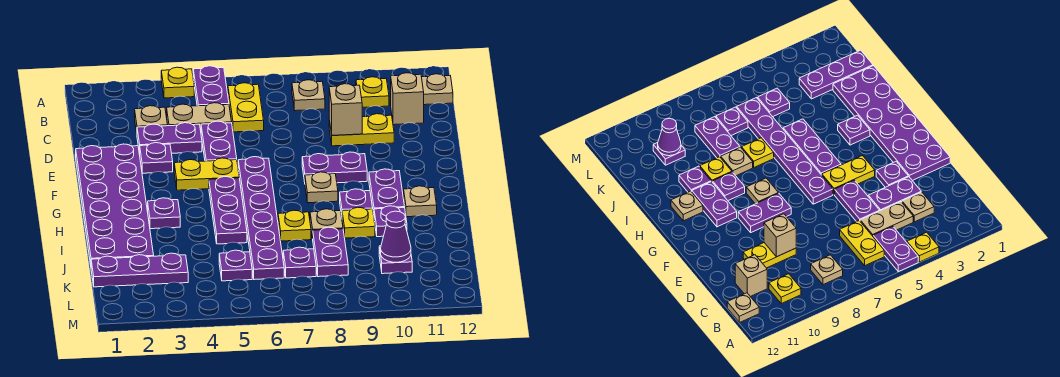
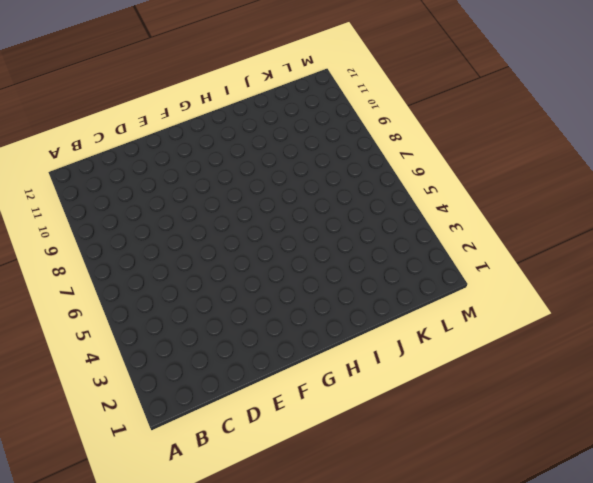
none -> yellow plate A4 level 1
none -> purple plate A5:B5 level 1
none -> yellow plate B6:C6 level 1
none -> tan plate B8 level 1

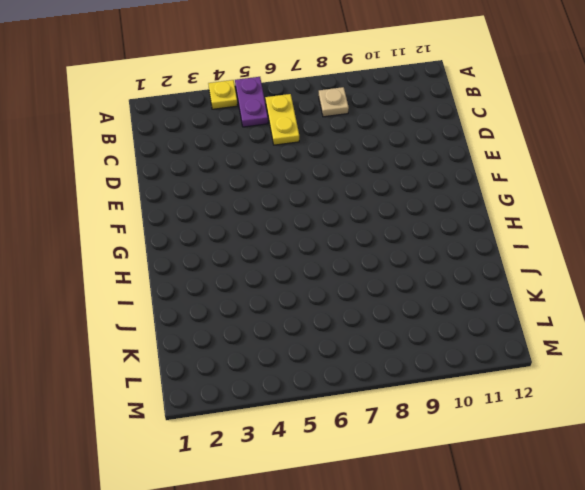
none -> yellow plate B10 level 1
none -> tan plate B12 level 1
none -> tan plate C3 level 1
none -> tan plate C4:C5 level 1

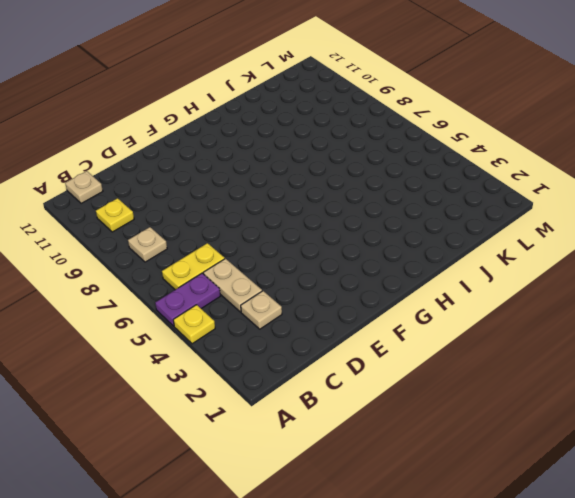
none -> tan brick C11 level 1
none -> purple plate D3:D4 level 1
none -> purple plate D5:E5 level 1
none -> yellow plate D9:D10 level 1

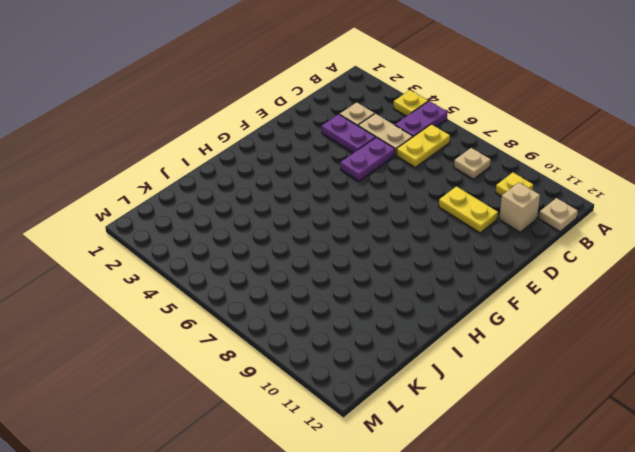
none -> purple plate E1:J2 level 1
none -> purple plate E3 level 1
none -> yellow plate F4:F5 level 1
none -> purple plate F6:K6 level 1

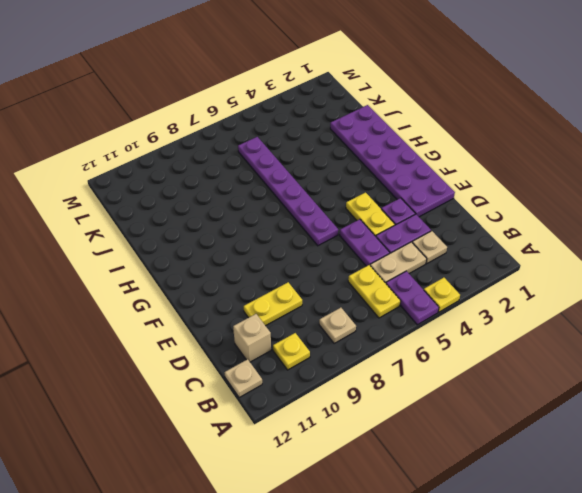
yellow plate E4:F4 level 1 -> yellow plate F4:F5 level 1
none -> purple plate F8:F9 level 1
none -> purple plate G5:I5 level 1
none -> tan plate G8 level 1
none -> purple plate G10:H10 level 1

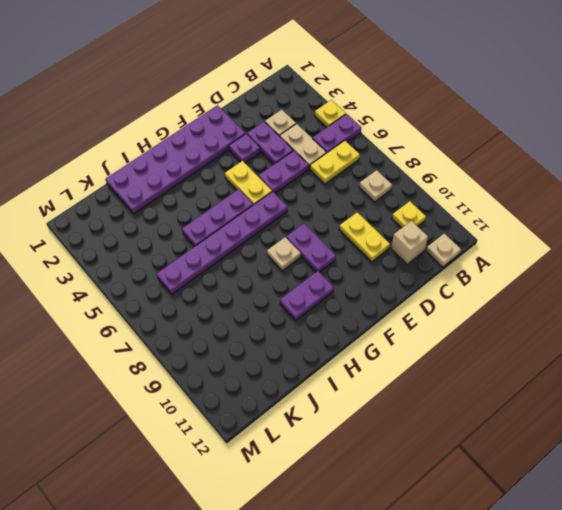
none -> purple plate H3 level 1
none -> purple plate H9 level 1
none -> tan plate H11 level 1
none -> yellow plate I7 level 1

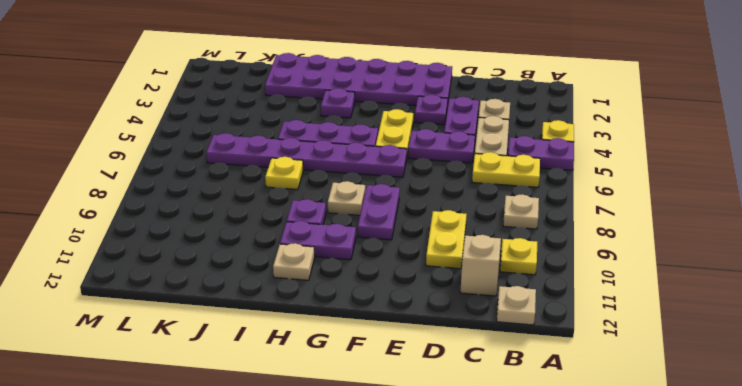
none -> tan plate I8 level 1
none -> yellow plate I9 level 1
none -> purple plate I10 level 1
none -> purple plate J8:K8 level 1

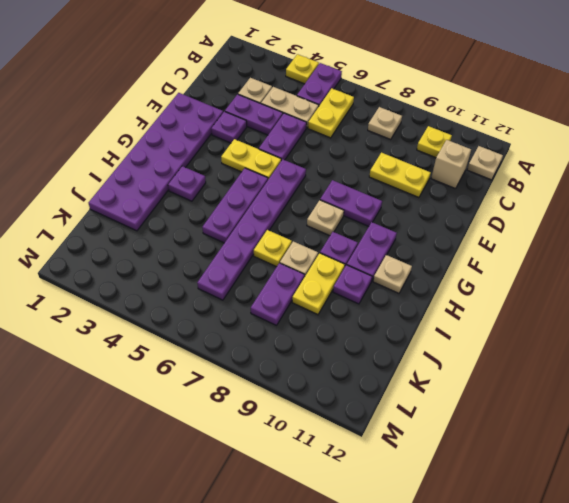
yellow plate I9:J9 level 1 -> yellow plate I9 level 1
none -> purple plate K1:K3 level 1
none -> purple plate K5 level 1
none -> purple plate K7 level 1
none -> purple plate K10 level 1

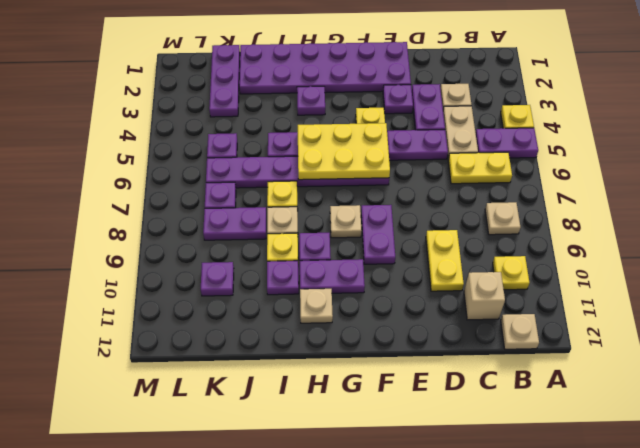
yellow plate F5:H6 level 2 -> none
none -> tan brick D9 level 2
none -> purple cone K10 level 2

